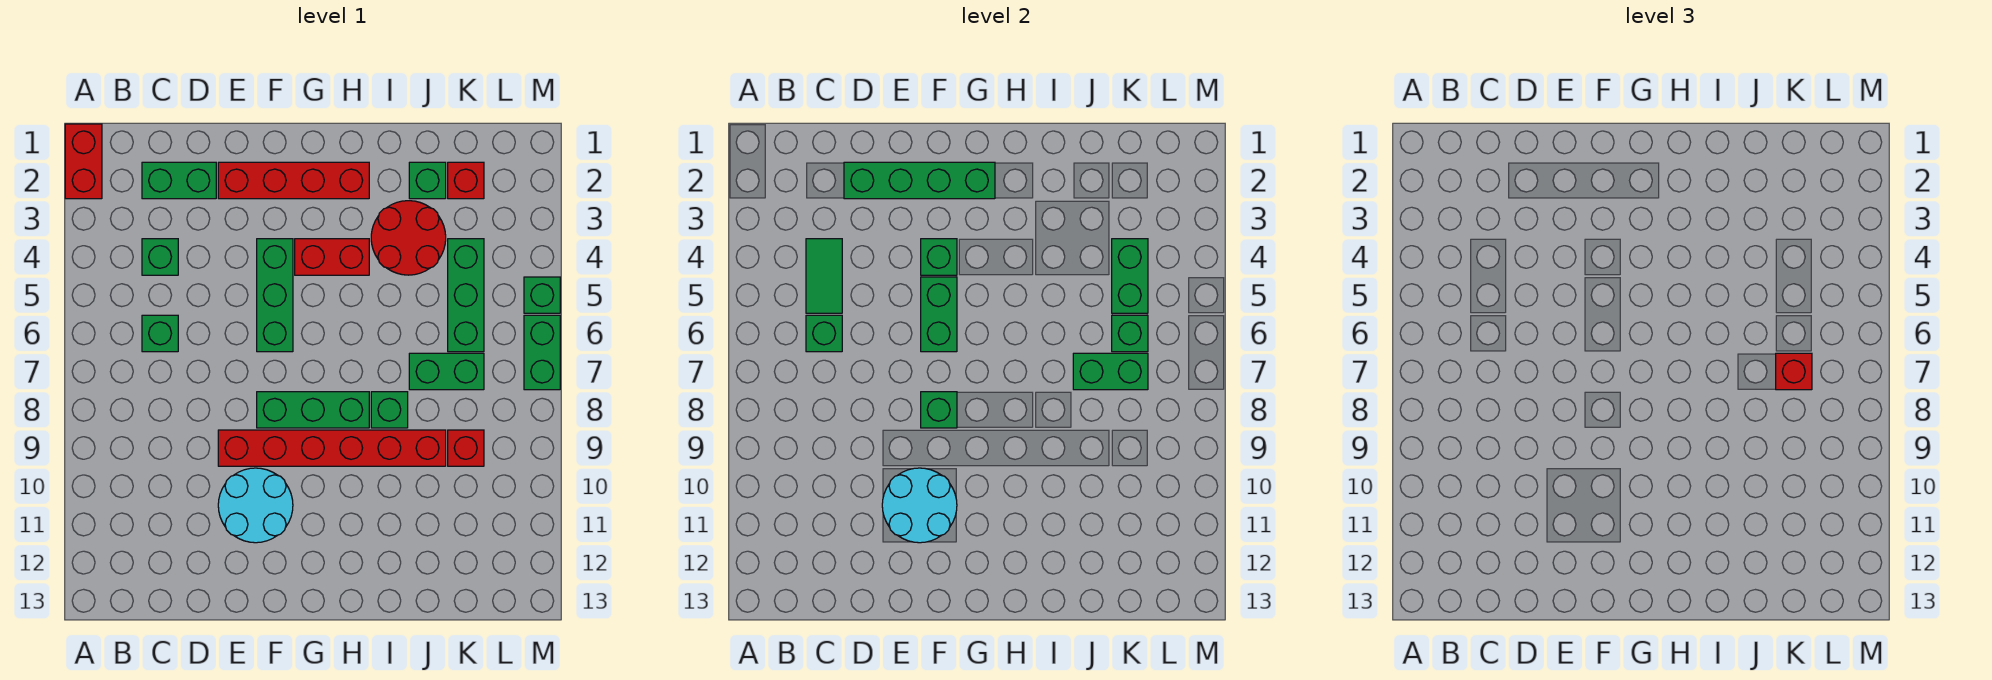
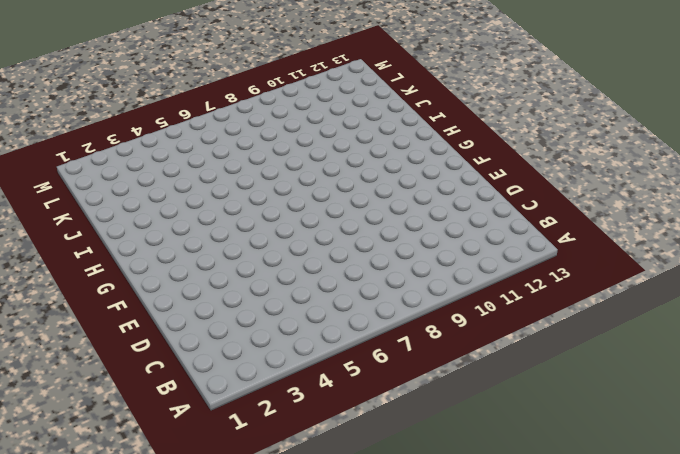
none -> red brick A1:A2 level 1
none -> green brick C2:D2 level 1
none -> green brick C4 level 1
none -> green brick C6 level 1

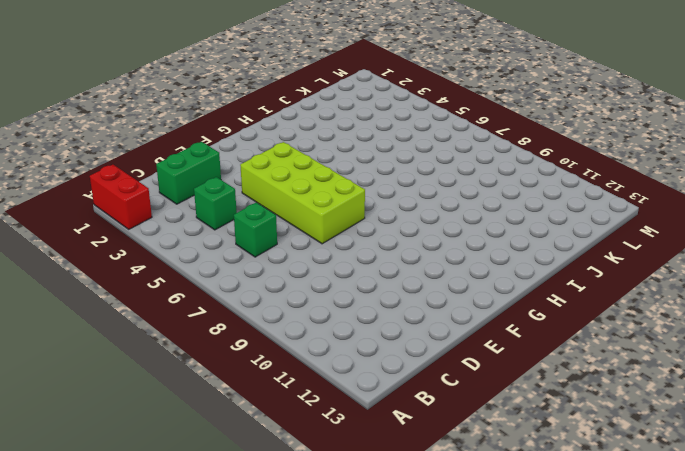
lime brick E4:F7 level 1 -> green brick F4:F6 level 1
none -> red brick E2:H2 level 1
none -> red brick E9:J9 level 1
none -> cyan round brick E10:F11 level 1
none -> green brick F8:H8 level 1

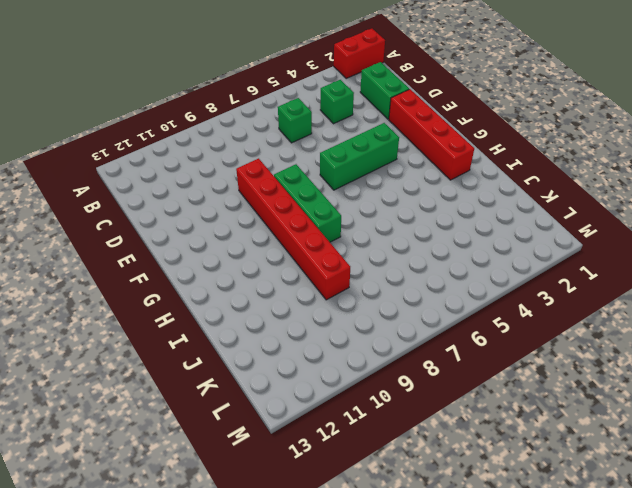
none -> cyan round brick E10:F11 level 1
none -> red brick G4:H4 level 1
none -> red round brick I3:J4 level 1
none -> green brick I8 level 1

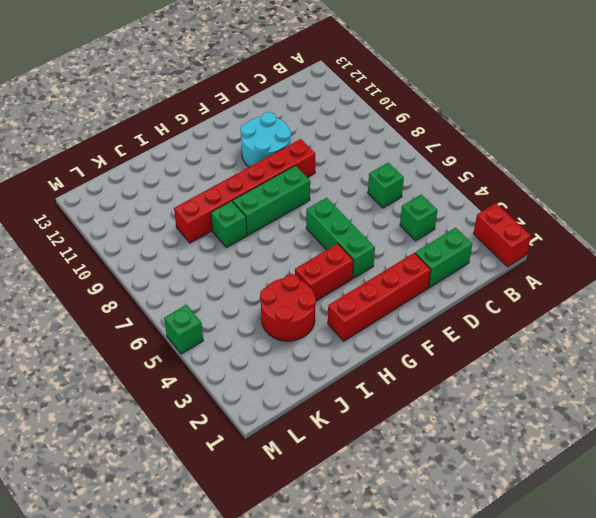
none -> green brick J2 level 1
none -> green brick J7:K7 level 1
none -> red brick K2 level 1
none -> green brick K4:K6 level 1

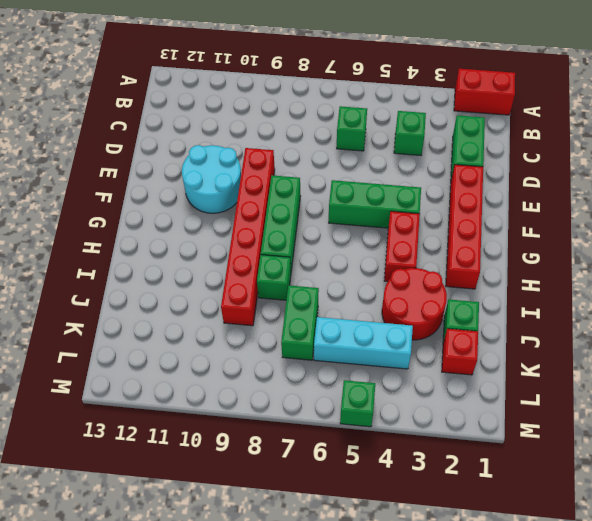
cyan brick K4:K6 level 1 -> green brick K4:K6 level 1
none -> red brick K9 level 1
none -> green brick M6:M7 level 1
none -> green tile C4:C5 level 2
none -> green brick C6 level 2

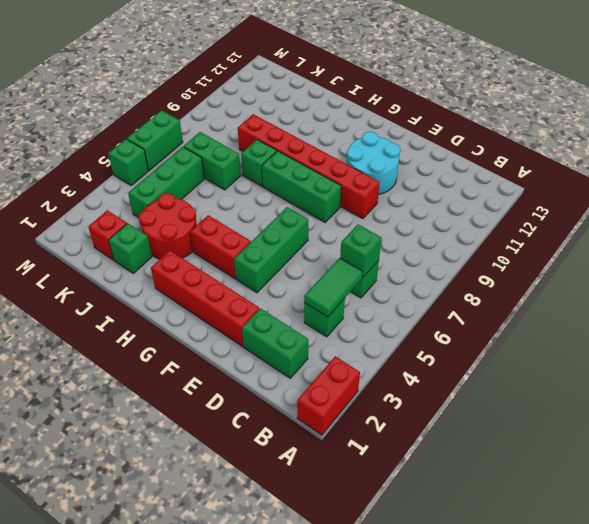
none -> red brick K9 level 1
none -> green brick D2:G2 level 2
none -> cyan round brick E10:F11 level 2
none -> green brick F4 level 2

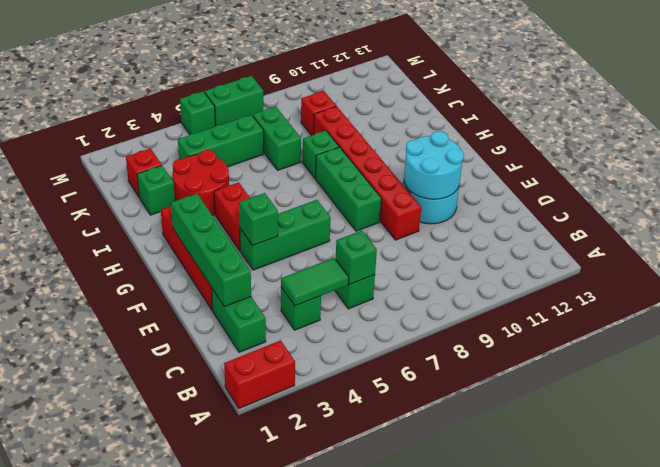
none -> green brick F5:F6 level 2
none -> green brick F8 level 2
none -> green brick J7:K7 level 2
none -> green brick K4:K5 level 2

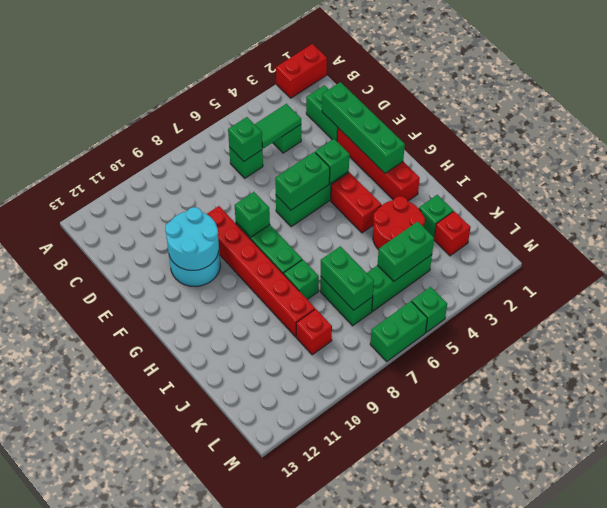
none -> green brick K6 level 2
none -> red brick K7 level 3

